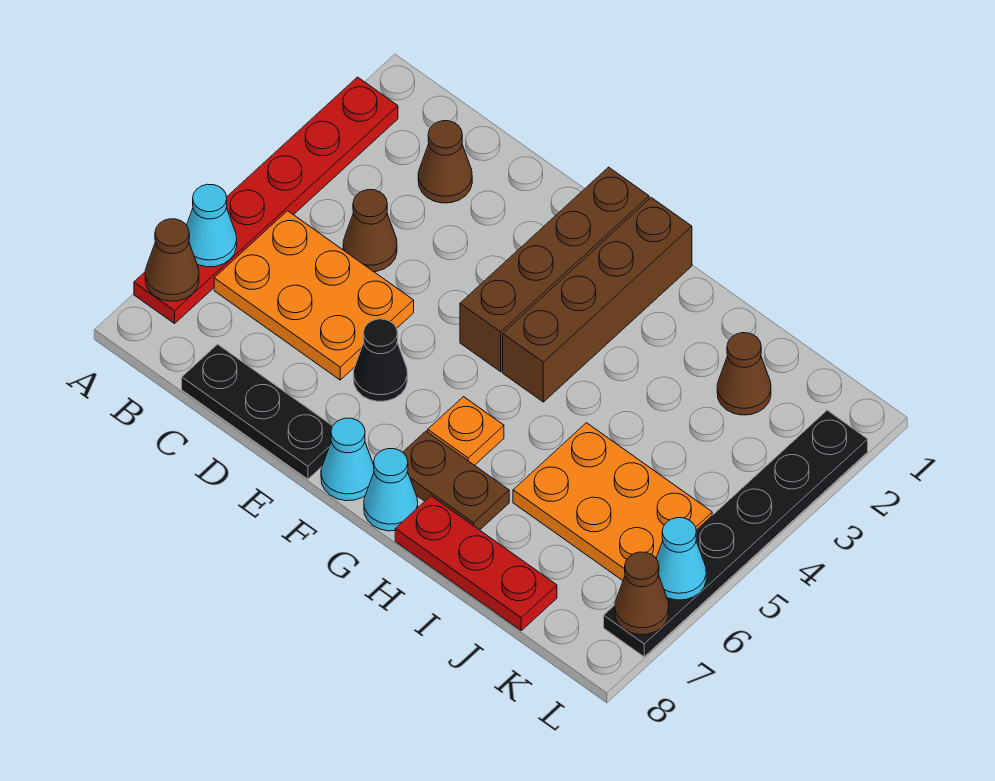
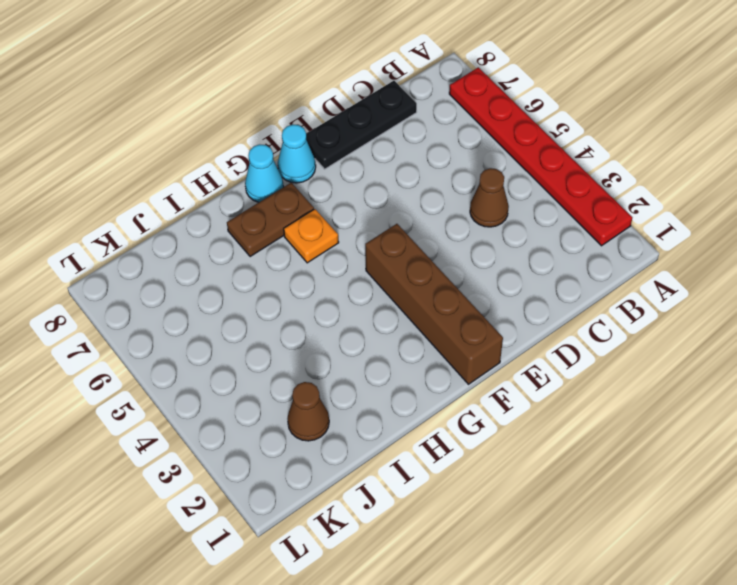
none -> orange plate B5:D6 level 1
none -> brown cone C2 level 1
none -> black cone E6 level 1

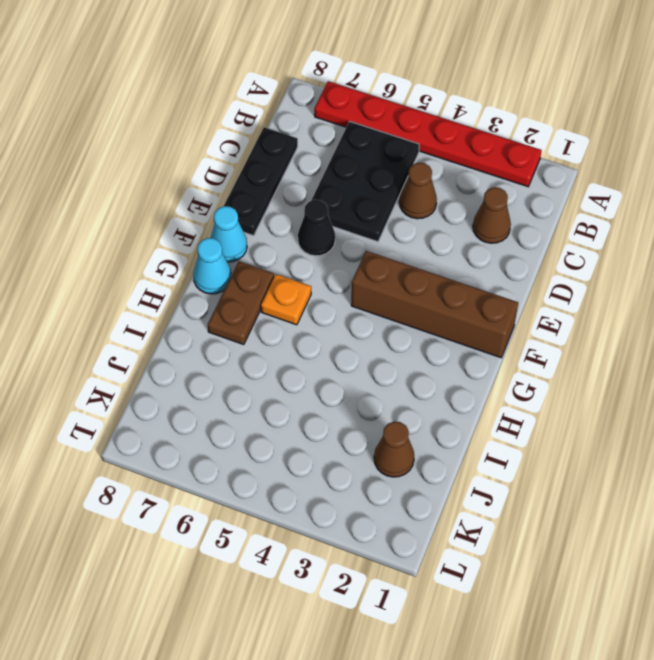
black plate B5:D6 level 1 -> orange plate B5:D6 level 1
none -> brown brick G1:G4 level 1
none -> red plate H8:J8 level 1
none -> orange plate I5:K6 level 1

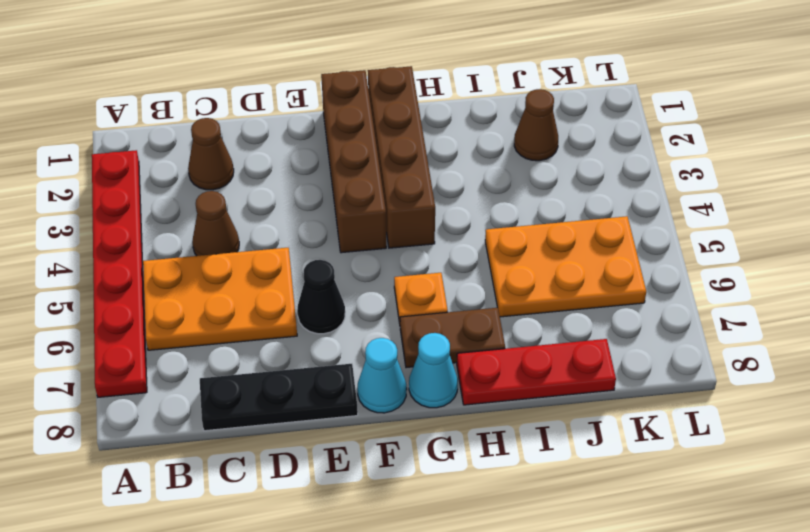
none -> black plate L2:L7 level 1
none -> cyan cone A6 level 2
none -> brown cone A7 level 2

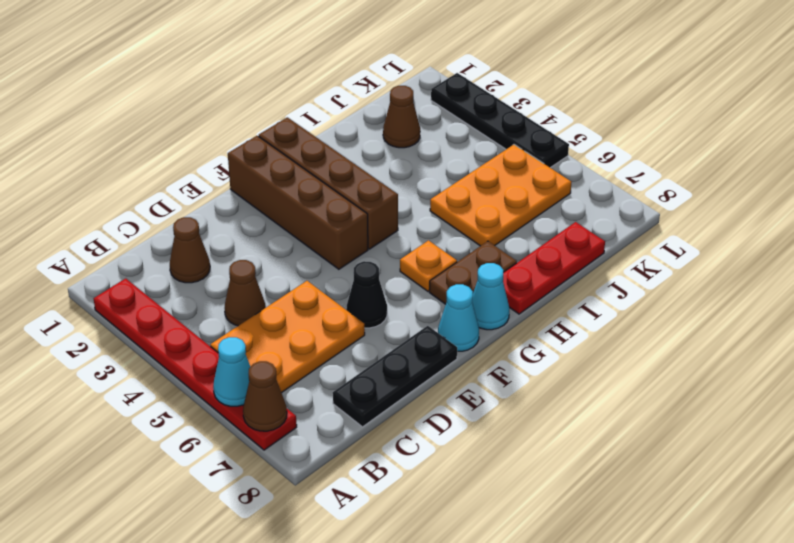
black plate L2:L5 level 1 -> black plate L2:L7 level 1
none -> cyan cone L6 level 2
none -> brown cone L7 level 2

